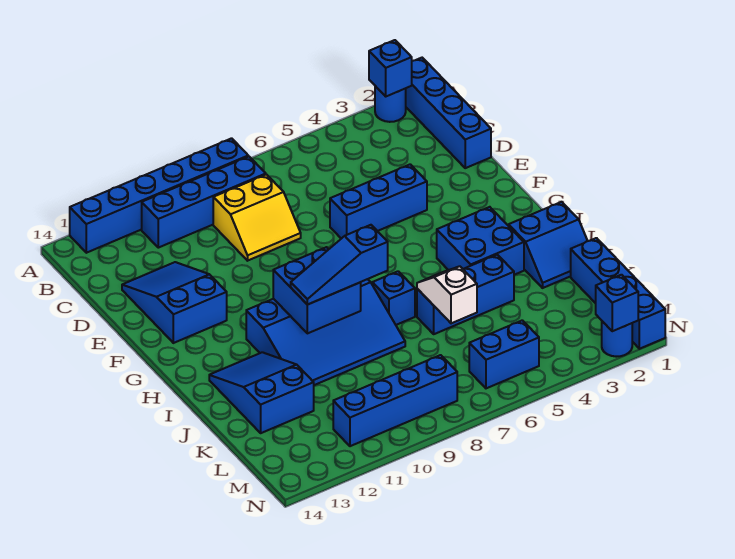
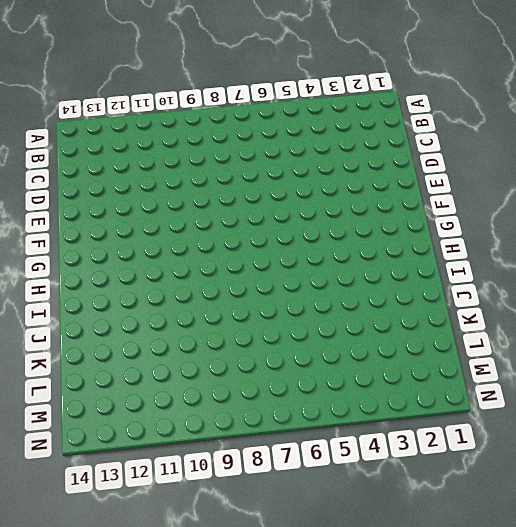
none -> blue brick A1:D1 level 1
none -> blue round brick A2 level 1
none -> blue brick A8:A13 level 1

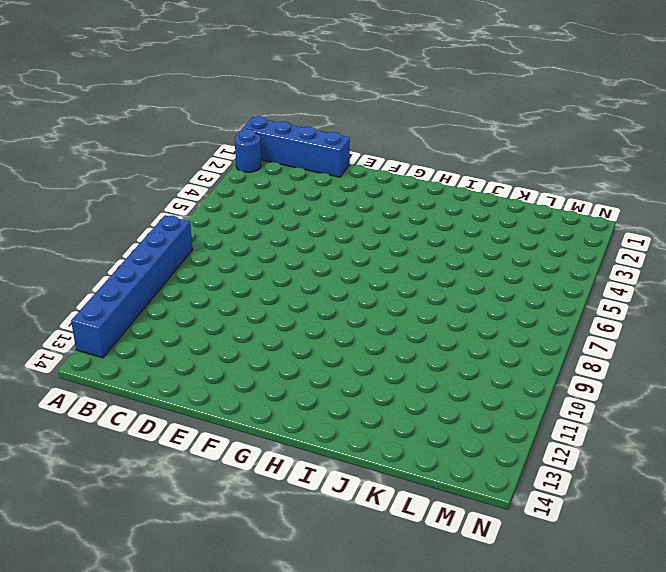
none -> blue brick B8:B11 level 1
none -> yellow slope C8:D9 level 1 top C
none -> blue slope D12:F13 level 1 top F

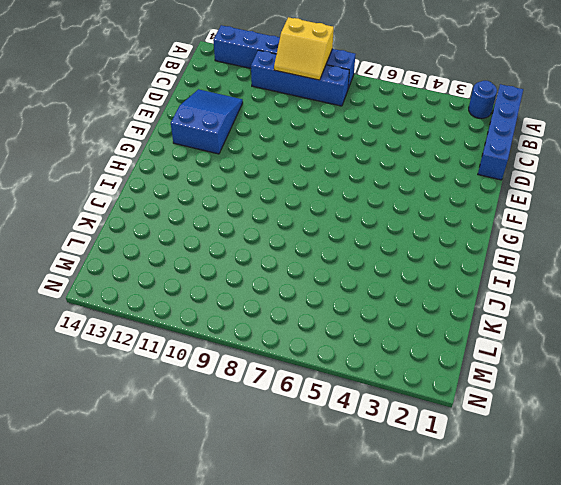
yellow slope A9:B10 level 2 top A -> yellow slope C8:D9 level 1 top C
none -> blue brick E4:E6 level 1
none -> blue brick H3:I4 level 1
none -> blue slope H8:J11 level 1 top H

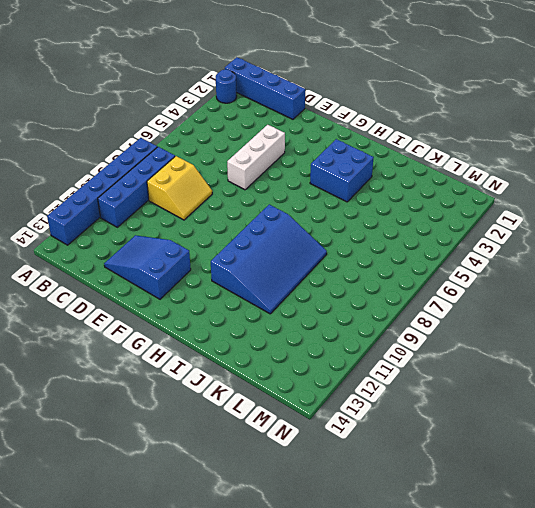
white brick E4:E6 level 1 -> blue brick E4:E6 level 1
none -> blue slope I1:J2 level 1 top I
none -> blue brick I7 level 1
none -> blue slope I12:K13 level 1 top K

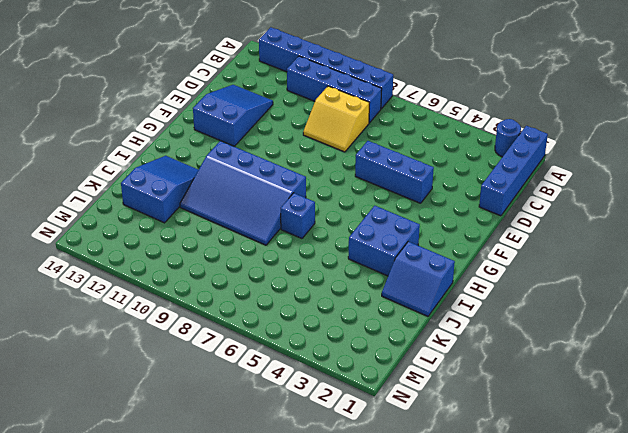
none -> blue brick J4:J6 level 1
none -> blue brick K1:N1 level 1
none -> blue brick M5:M6 level 1

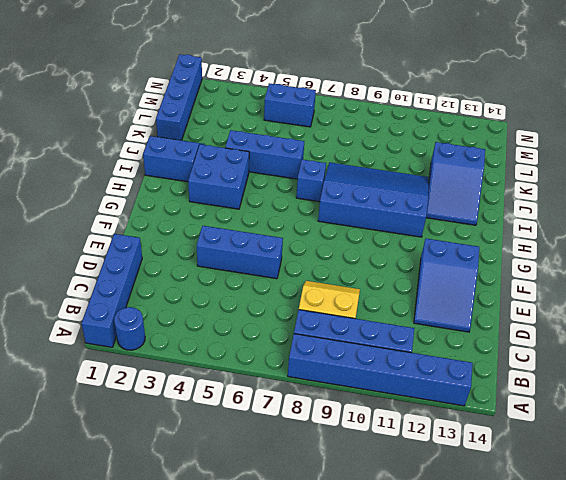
none -> blue brick M8:M11 level 1
none -> blue round brick N2 level 1
none -> blue brick A2 level 2

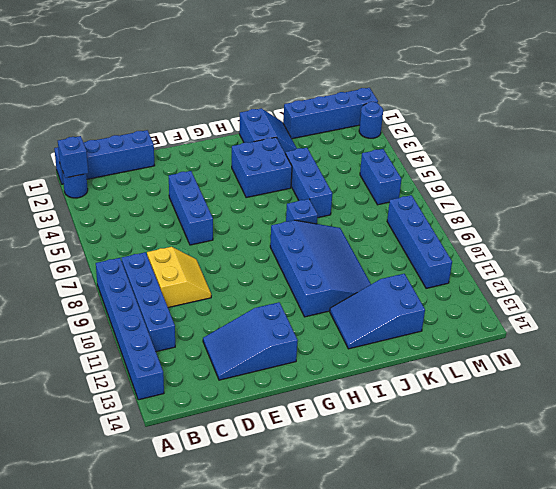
none -> blue brick H9:I10 level 2
none -> white slope J6:K6 level 2 top K
none -> blue brick N2 level 2

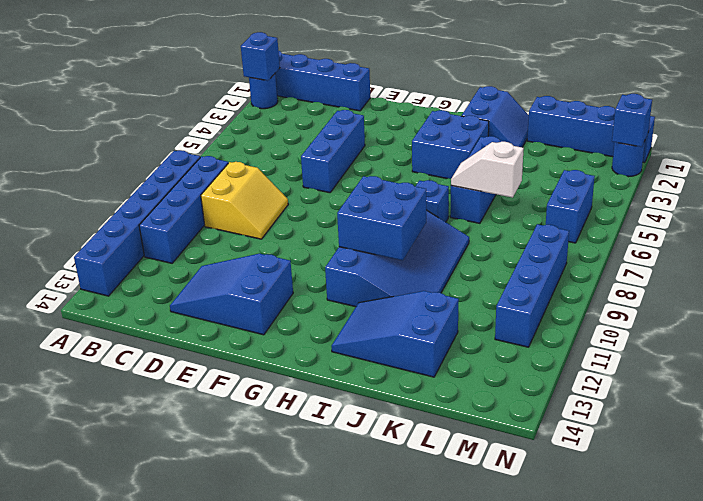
none -> blue slope I8:I10 level 3 top 8

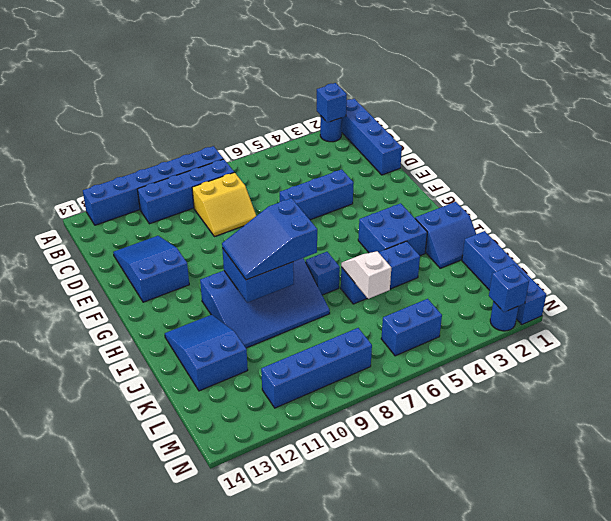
blue slope H8:I10 level 3 top 8 -> blue slope I8:I10 level 3 top 8

